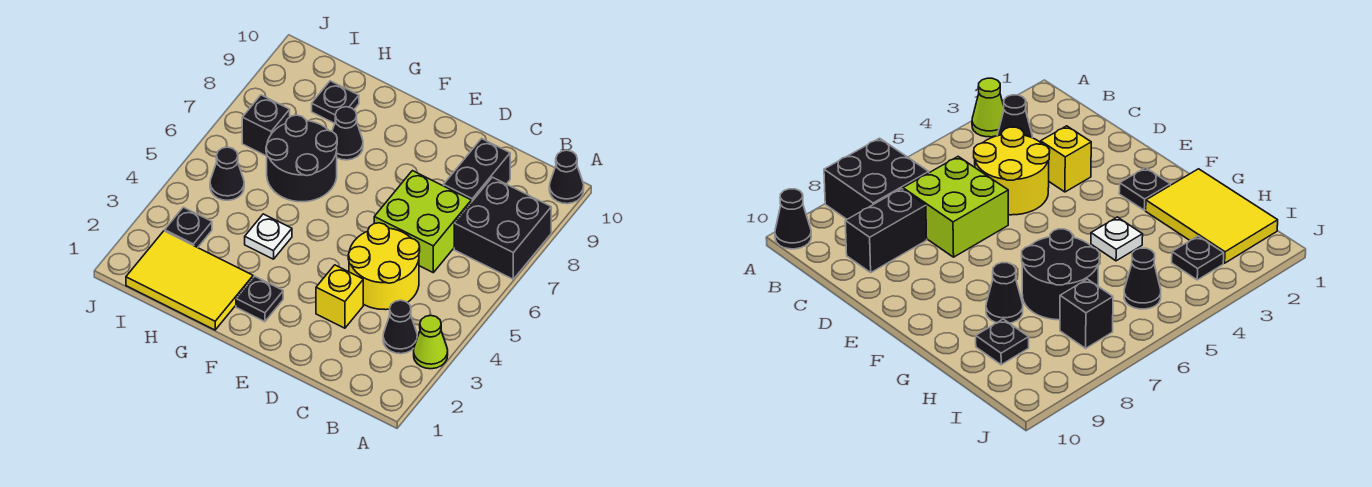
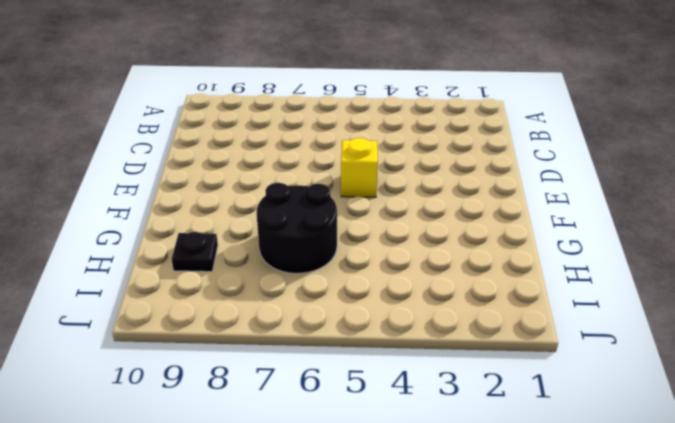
yellow brick E5 level 1 -> yellow brick D3 level 1
none -> lime cone A3 level 1
none -> black brick A7:B8 level 1
none -> black cone A10 level 1

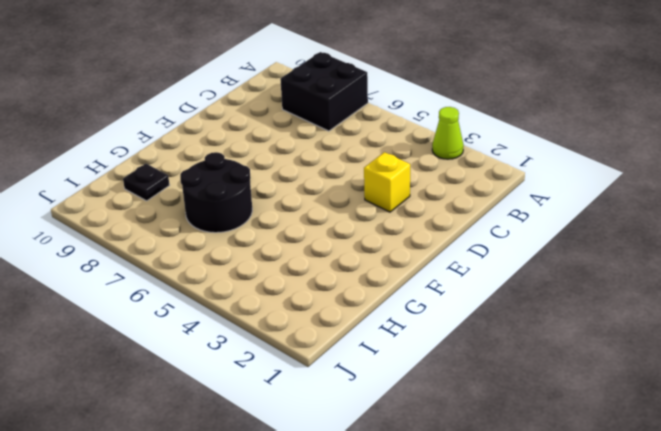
none -> black cone A10 level 1
none -> black cone B3 level 1
none -> yellow round brick C4:D5 level 1

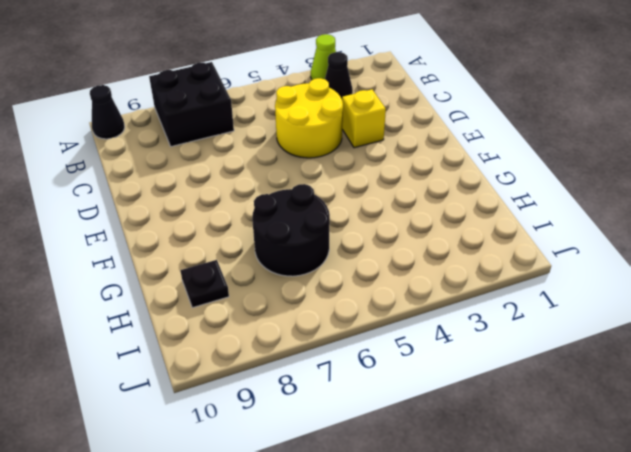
none -> lime brick C6:D7 level 1
none -> black brick C8:C9 level 1
none -> black plate F2 level 1

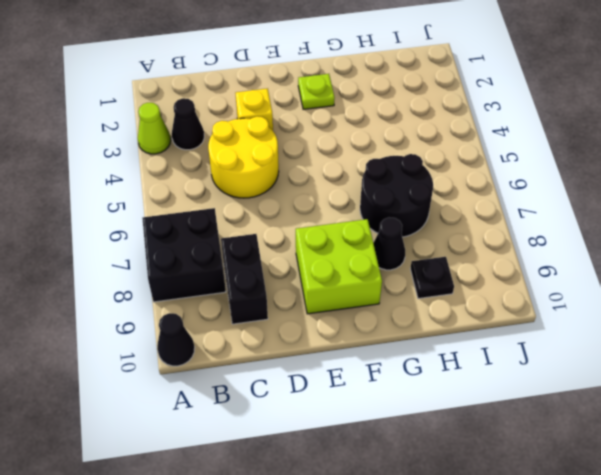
lime brick E8:F9 level 1 -> lime brick C6:D7 level 1
lime plate F2 level 1 -> black plate F2 level 1
none -> yellow tile G1:I2 level 1
none -> white plate G4 level 1
none -> black plate I3 level 1

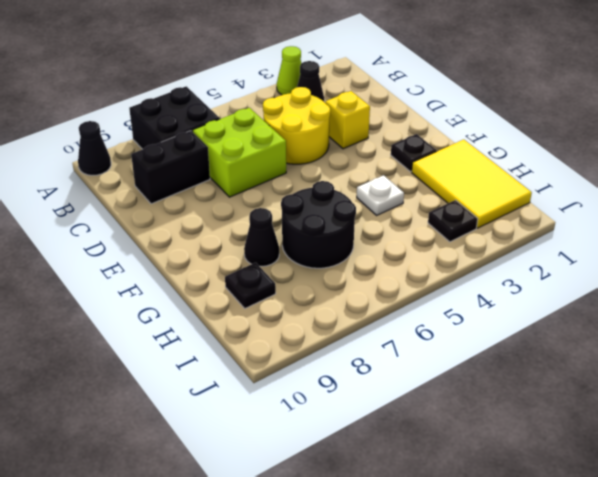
none -> black cone I5 level 1
none -> black brick I7 level 1

